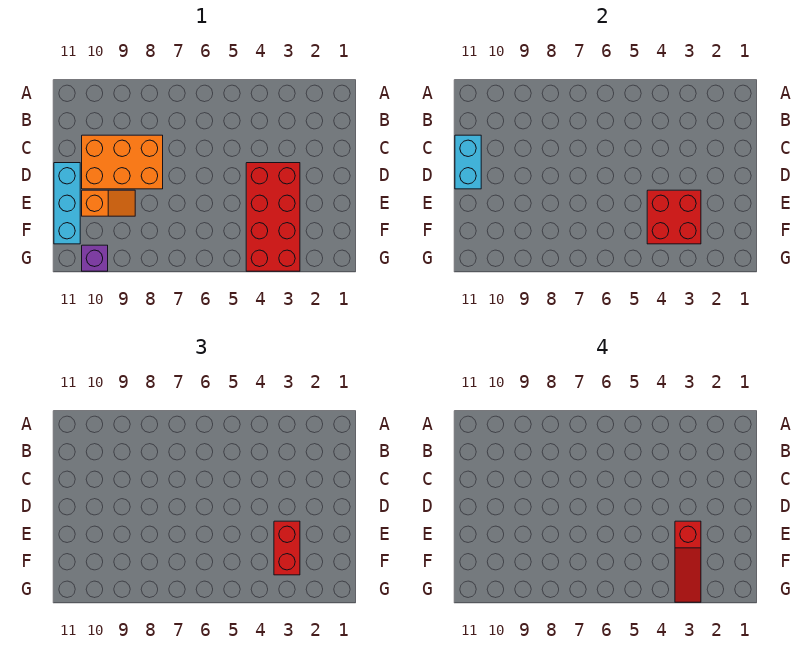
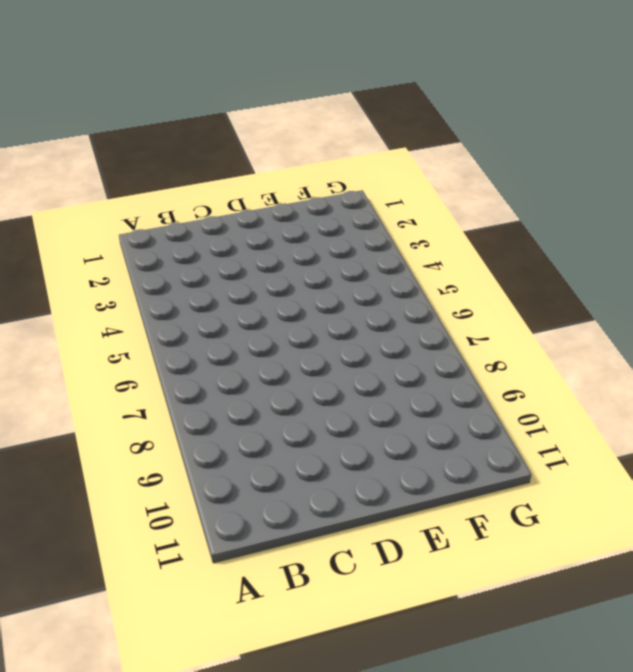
none -> orange brick C8:D10 level 1
none -> red brick D3:G4 level 1

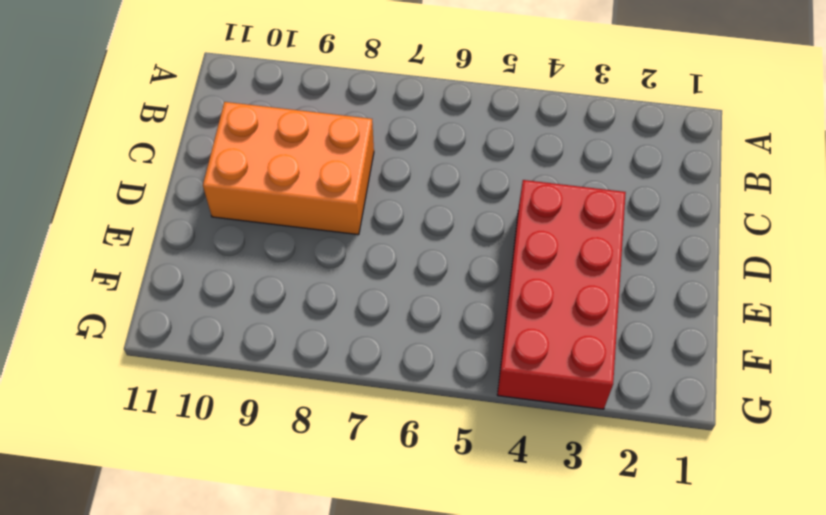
none -> cyan brick D11:F11 level 1
none -> orange slope E9:E10 level 1 top 10

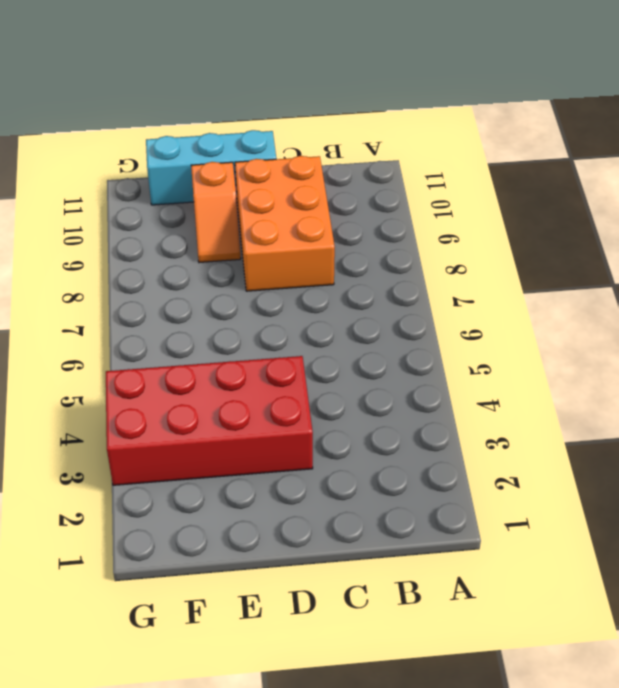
none -> purple brick G10 level 1
none -> cyan brick C11:D11 level 2

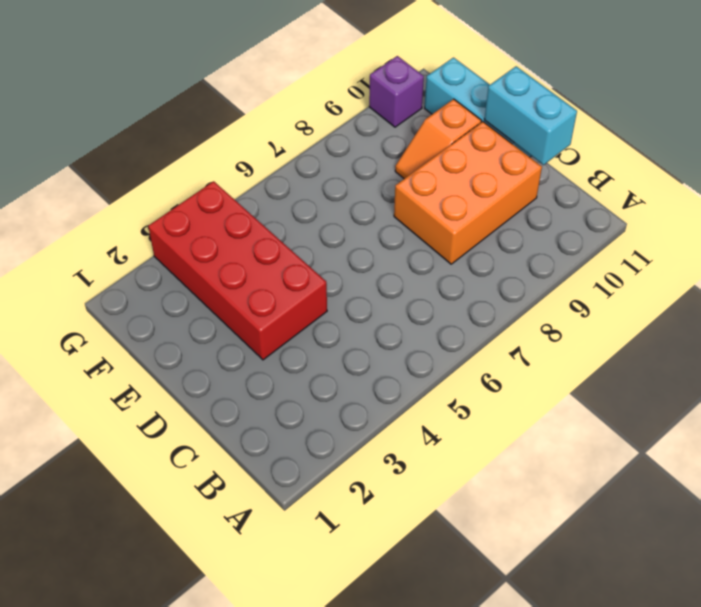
none -> red brick E3:F4 level 2
none -> red brick E3:F3 level 3

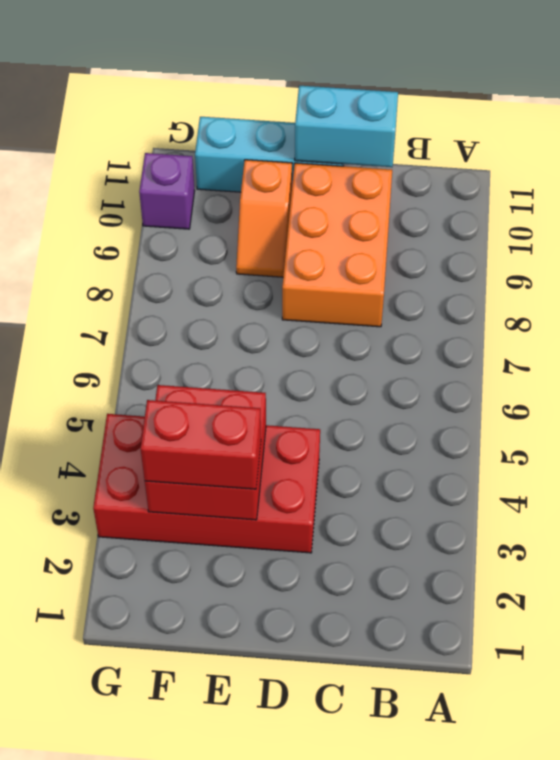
none -> red slope E3:G3 level 4 top E

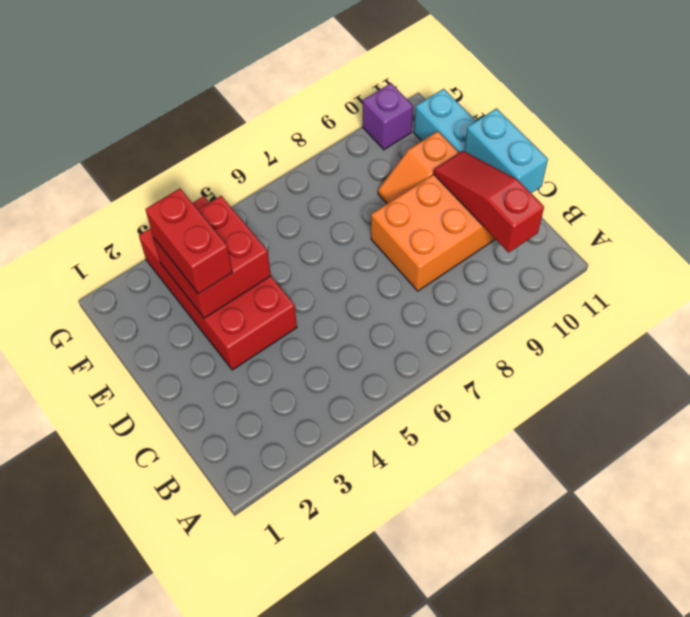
red slope B10:D10 level 2 top B -> red slope E3:G3 level 4 top E

